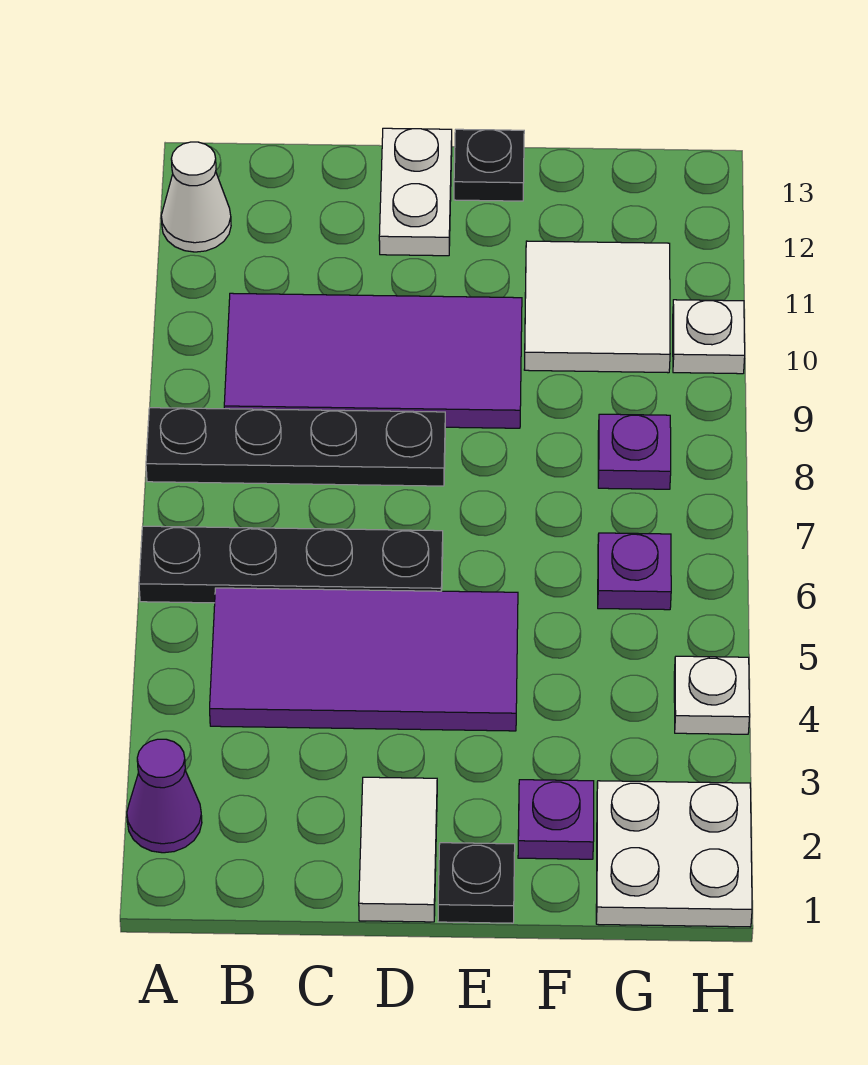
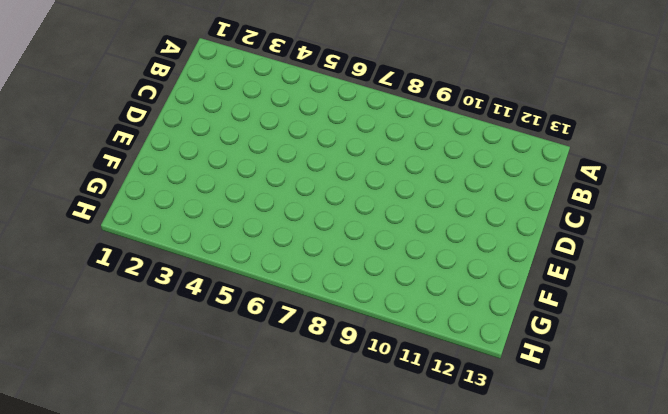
none -> purple cone A2 level 1
none -> black plate A6:D6 level 1
none -> black plate A8:D8 level 1

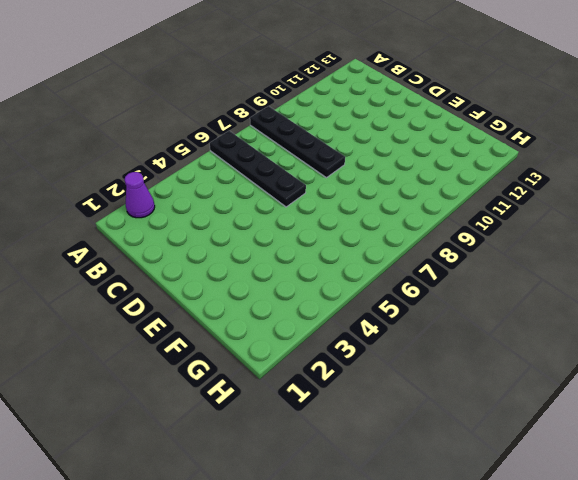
none -> white cone A12 level 1
none -> purple tile B4:E5 level 1
none -> purple tile B9:E10 level 1

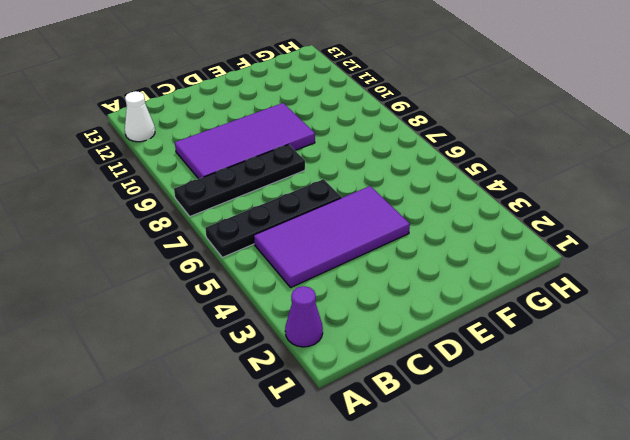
none -> white tile D1:D2 level 1
none -> white plate D12:D13 level 1
none -> black plate E1 level 1

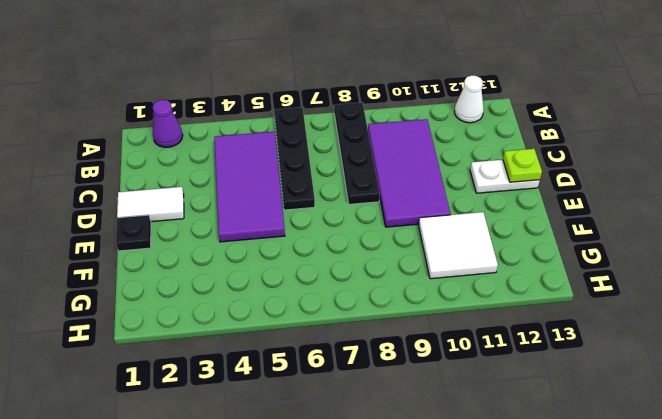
lime plate D13 level 2 -> none
none -> black plate E13 level 1
none -> purple plate F2 level 1
none -> white plate G1:H2 level 1

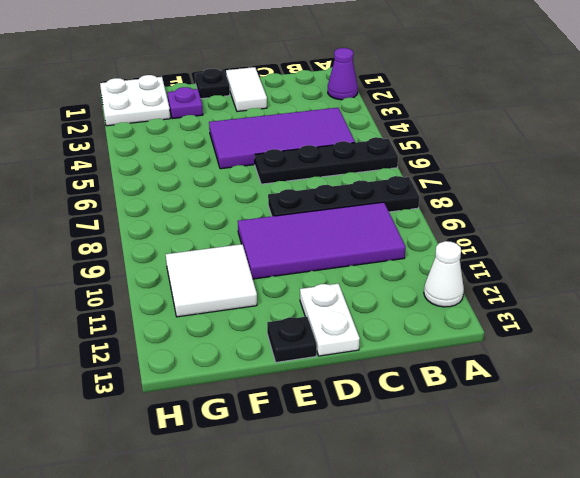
none -> purple plate G6 level 1
none -> purple plate G8 level 1
none -> white plate H4 level 1

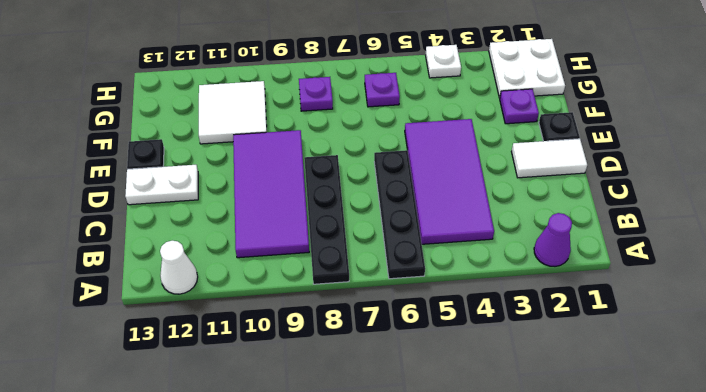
none -> white plate H10 level 1

